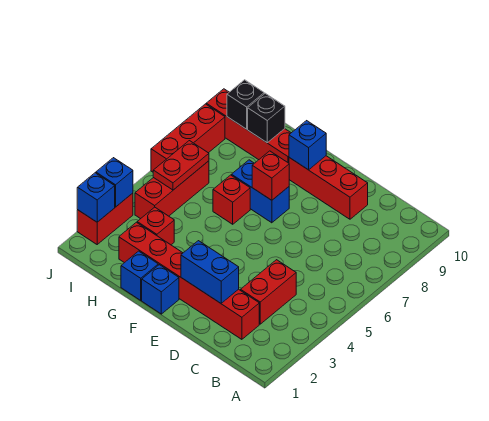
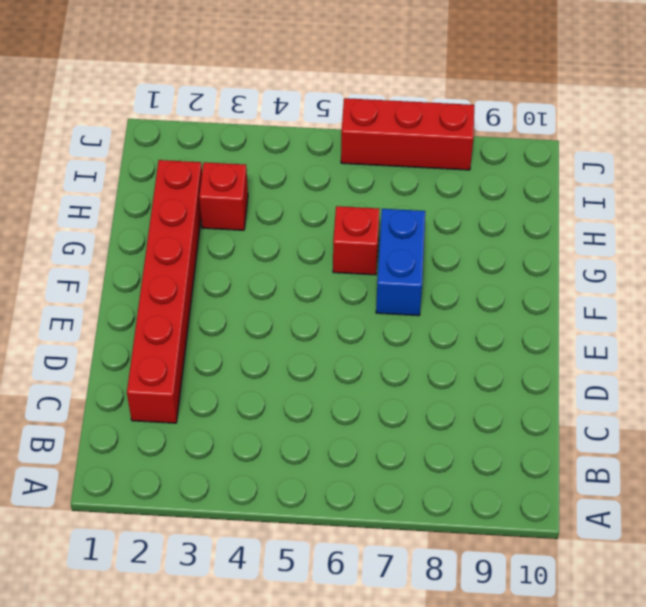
none -> red brick C3:C4 level 1
none -> red brick D9:F9 level 1
none -> blue brick F1 level 1

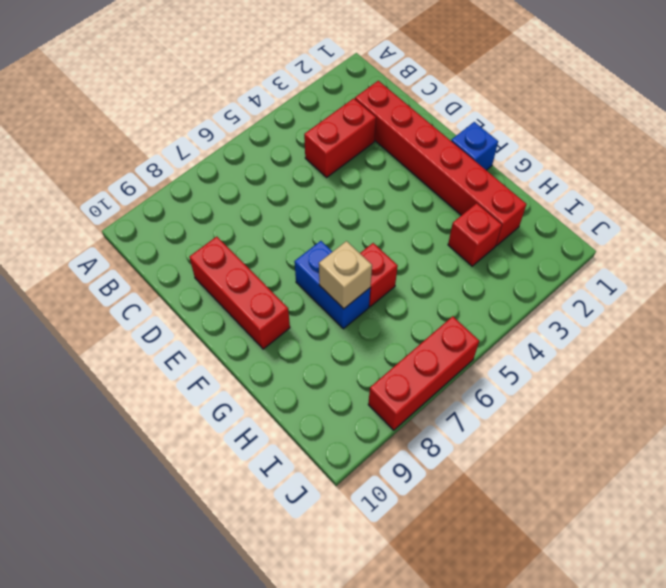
tan brick G7 level 2 -> none
none -> blue brick G1 level 1
none -> red brick G9:J9 level 1
none -> red brick I4:I6 level 1

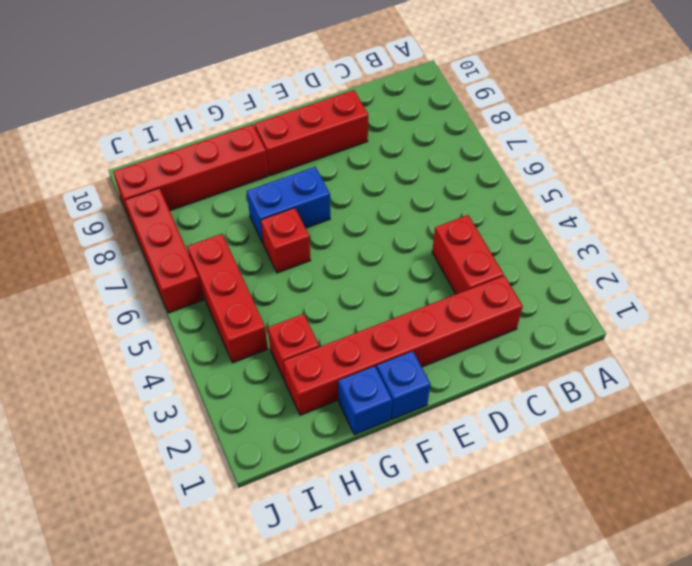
none -> red brick J2:J3 level 1
none -> blue brick D2:E2 level 2
none -> red brick F7 level 2

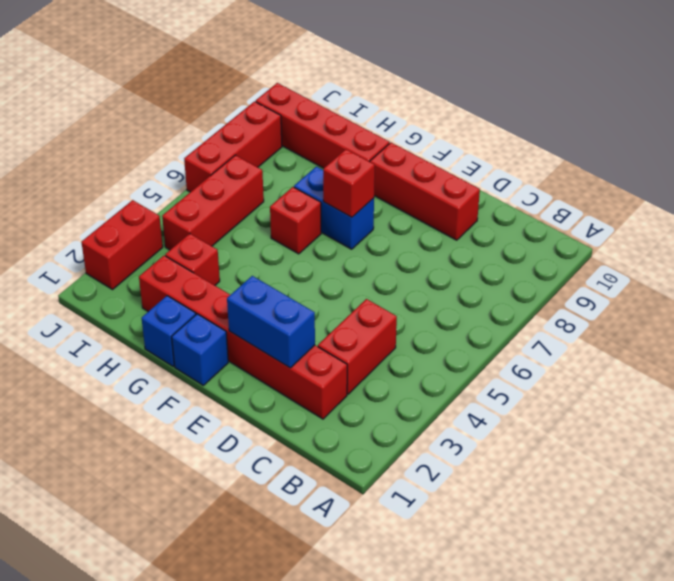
none -> blue brick F9 level 2
none -> black brick H9 level 2
none -> red plate I5:I6 level 2

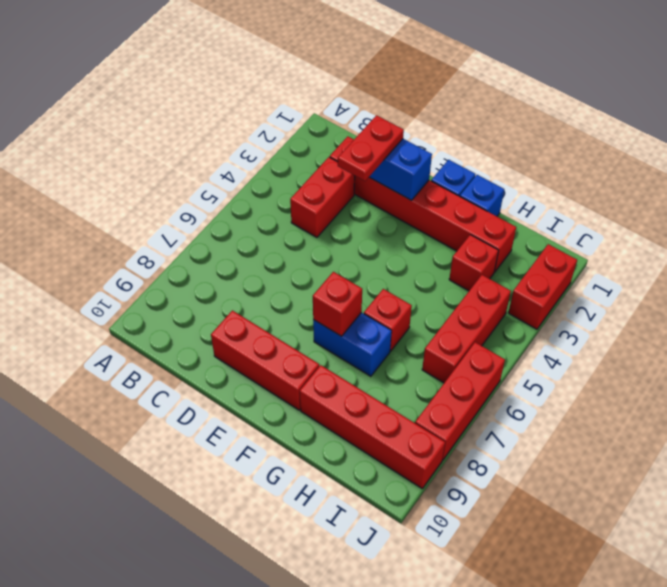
red plate D2:D3 level 3 -> red plate I5:I6 level 2
none -> blue brick F9 level 2
none -> black brick H9 level 2
none -> black brick I9 level 2

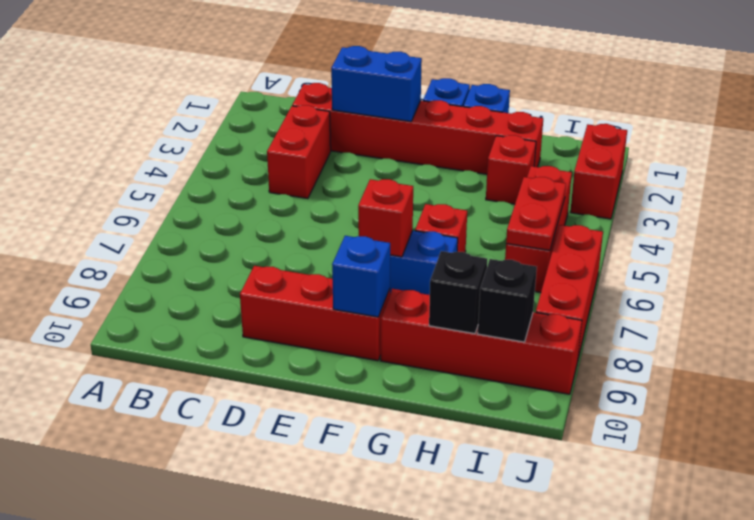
none -> blue brick J2 level 2
none -> blue brick J3 level 2

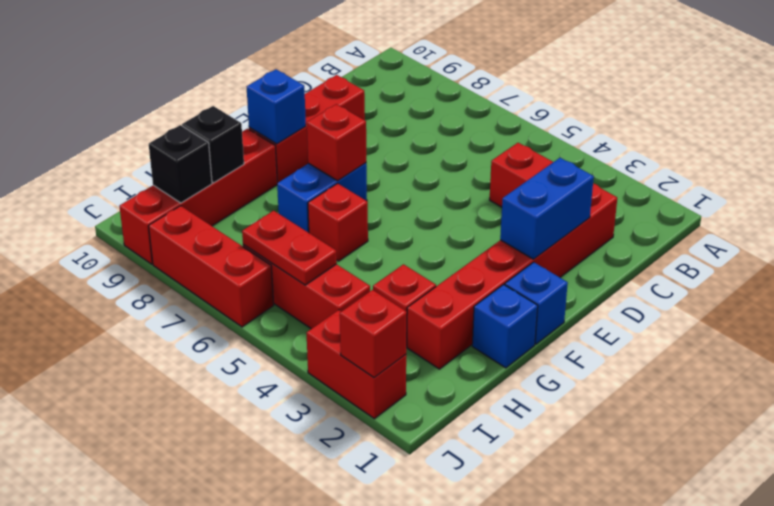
red brick J2 level 2 -> blue brick J2 level 2
none -> blue brick J3 level 2

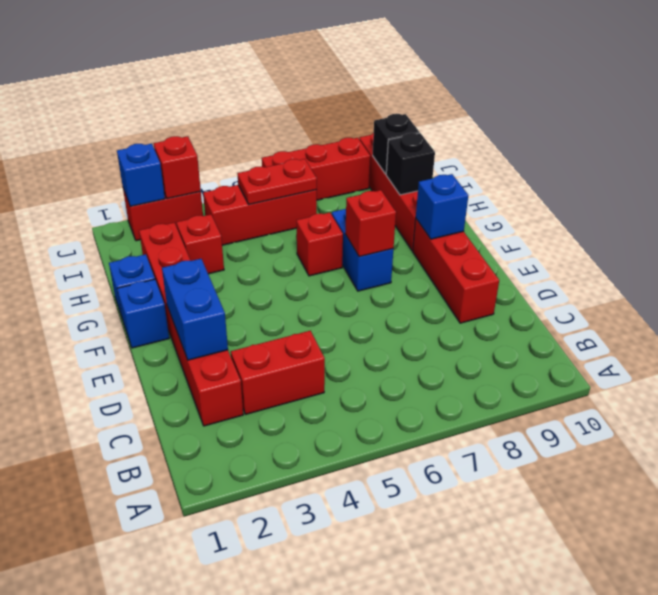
red brick J3 level 2 -> blue brick J3 level 2

